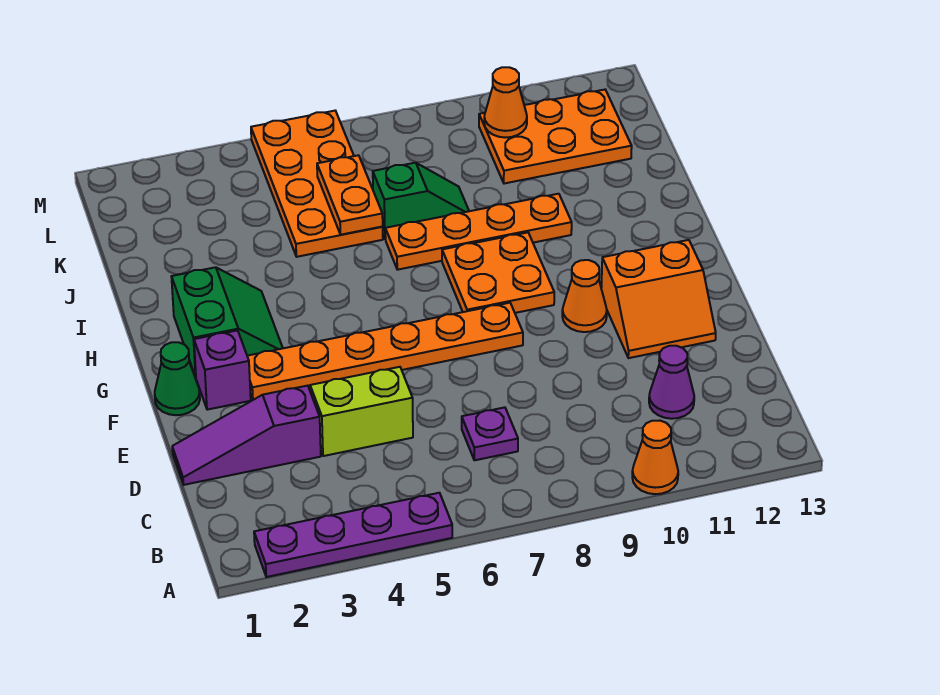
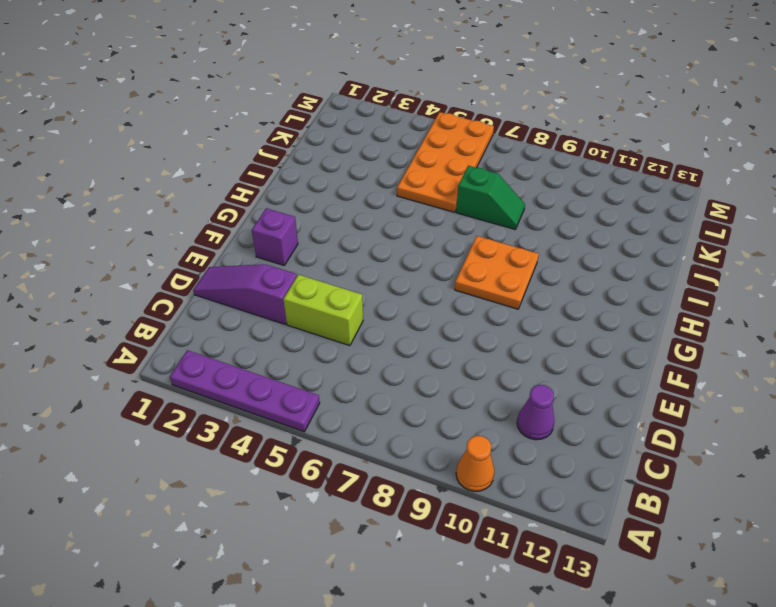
none -> purple plate C7 level 1
none -> orange slope E11:F12 level 1 top F
none -> green cone F1 level 1

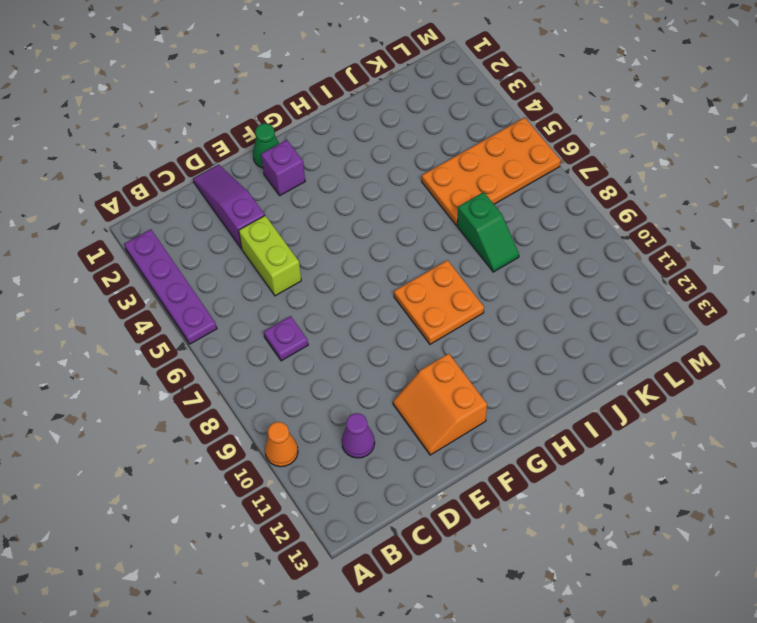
none -> orange plate F3:F8 level 1
none -> orange cone F10 level 1
none -> green slope G2:H3 level 1 top 2

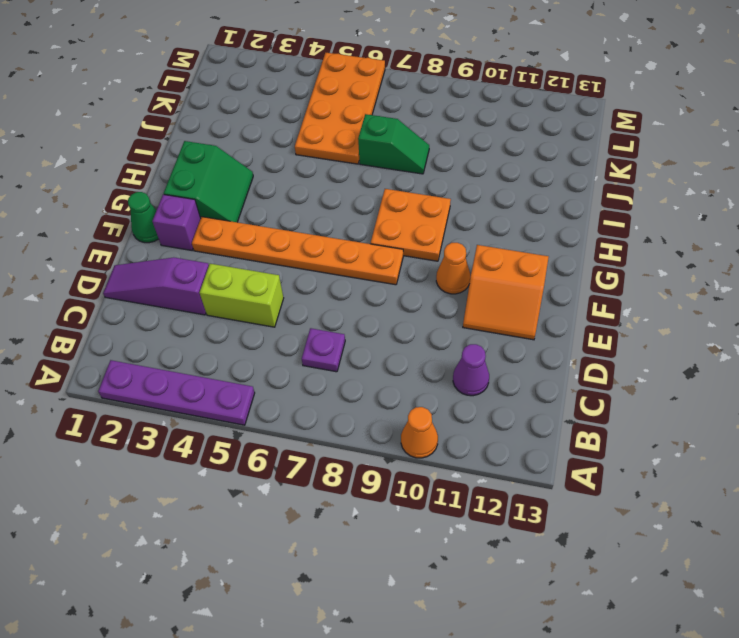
none -> orange plate I7:I10 level 1
none -> orange plate K10:L12 level 1
none -> orange plate J6:K6 level 2

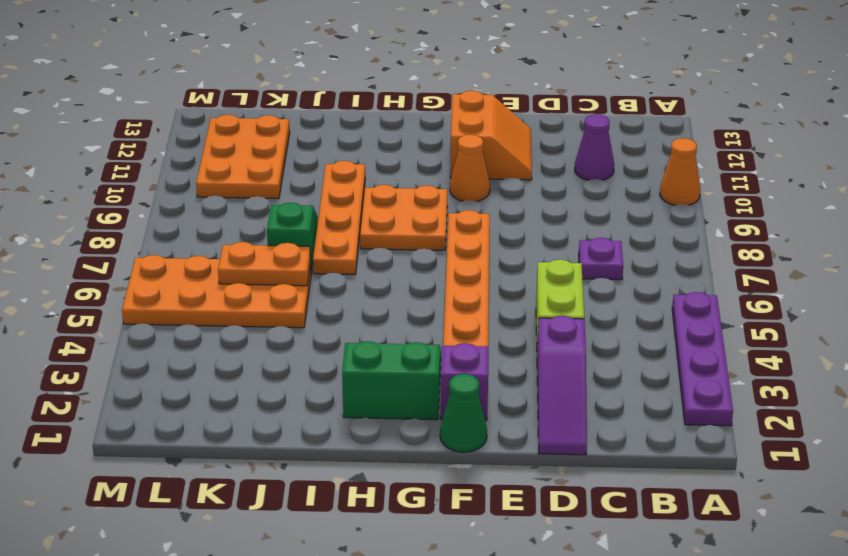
none -> orange cone L10 level 2

